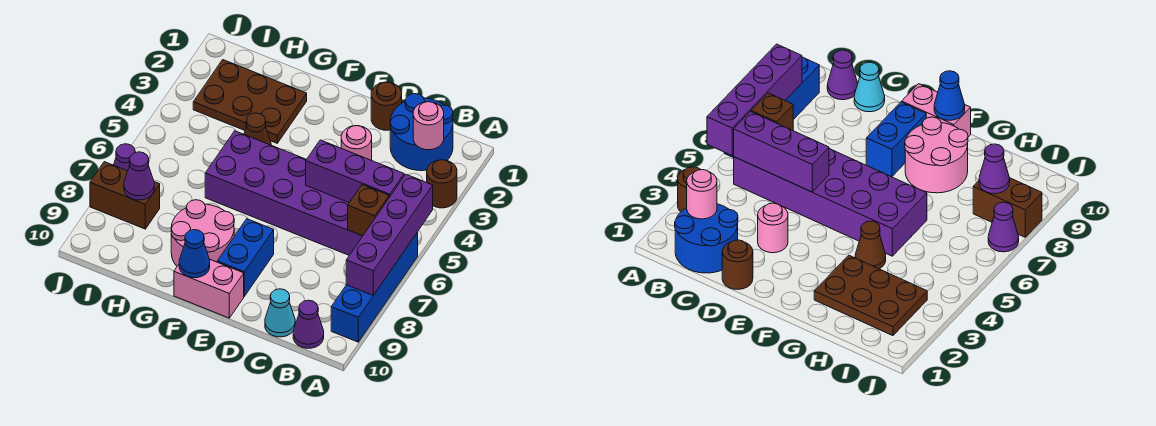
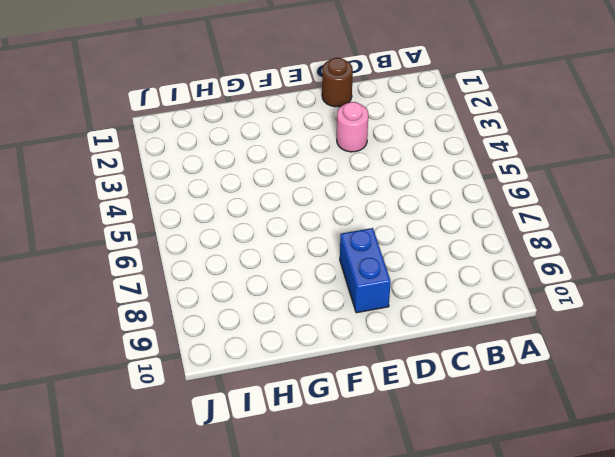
none -> brown round brick A3 level 1
none -> blue brick A6:A9 level 1
none -> blue round brick B1:C2 level 1

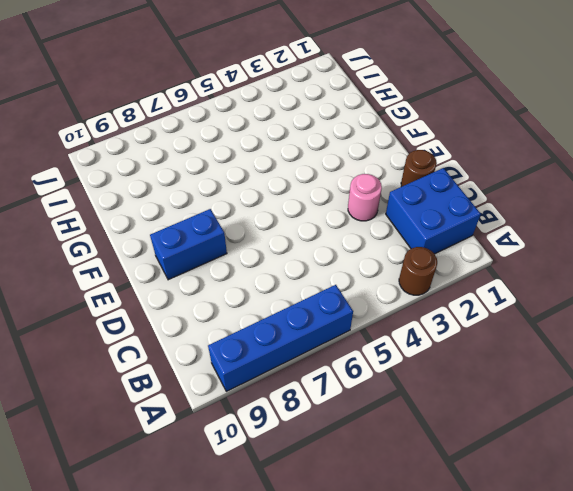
blue brick B1:C2 level 1 -> blue round brick B1:C2 level 1
none -> purple brick B5:G6 level 1
none -> purple cone B10 level 1
none -> cyan cone C10 level 1

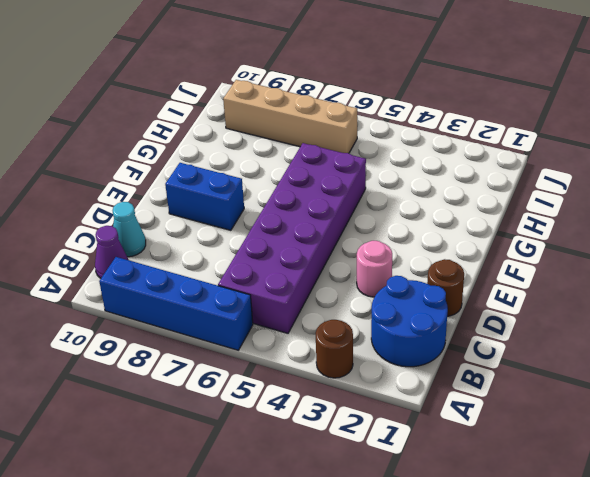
tan brick I6:I9 level 1 -> brown brick I8:J8 level 1
none -> pink brick E10:F10 level 1
none -> pink round brick F8:G9 level 1
none -> brown plate G2:I3 level 1

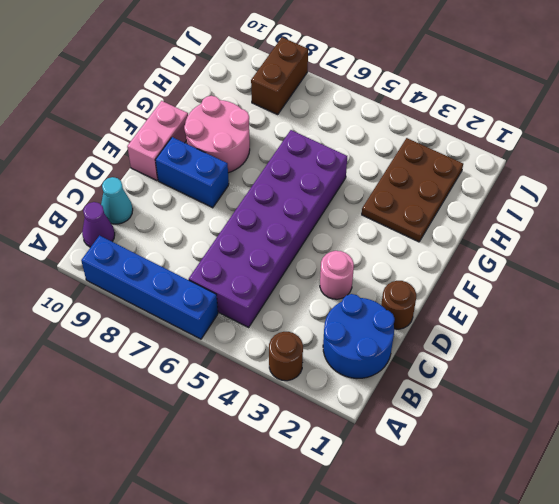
none -> brown cone G4 level 1
none -> purple cone J7 level 1
none -> purple brick A5:A8 level 2

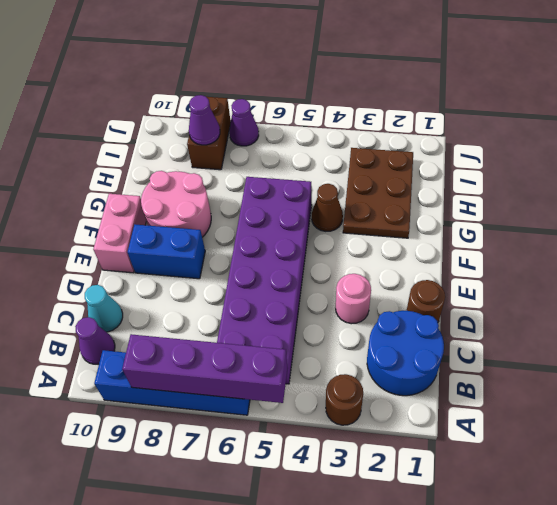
none -> pink round brick B2 level 2
none -> purple brick B5:D5 level 2
none -> brown brick B6 level 2

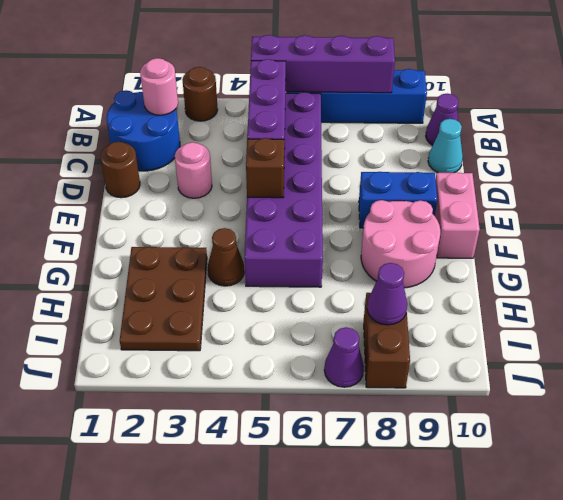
brown brick E5 level 2 -> brown brick B6 level 2
none -> blue cone F10 level 2

